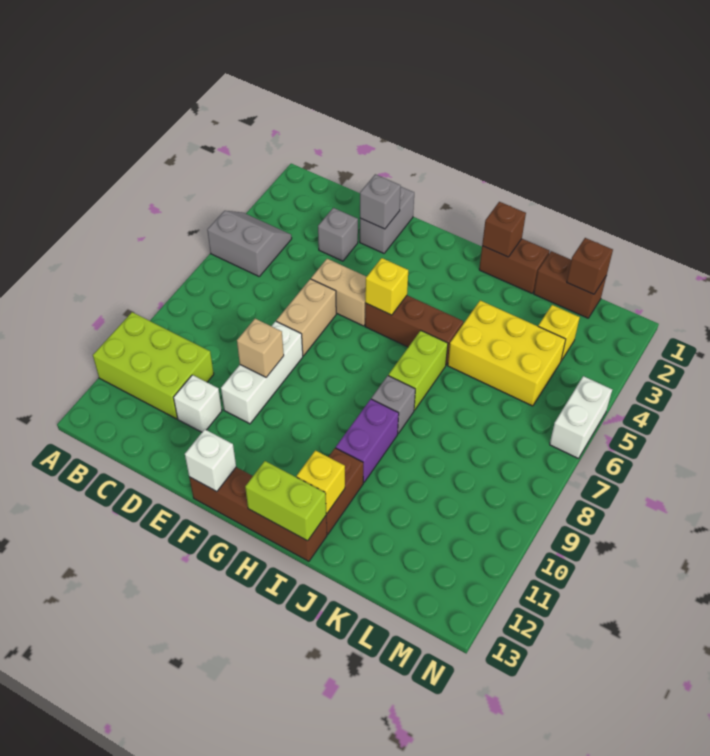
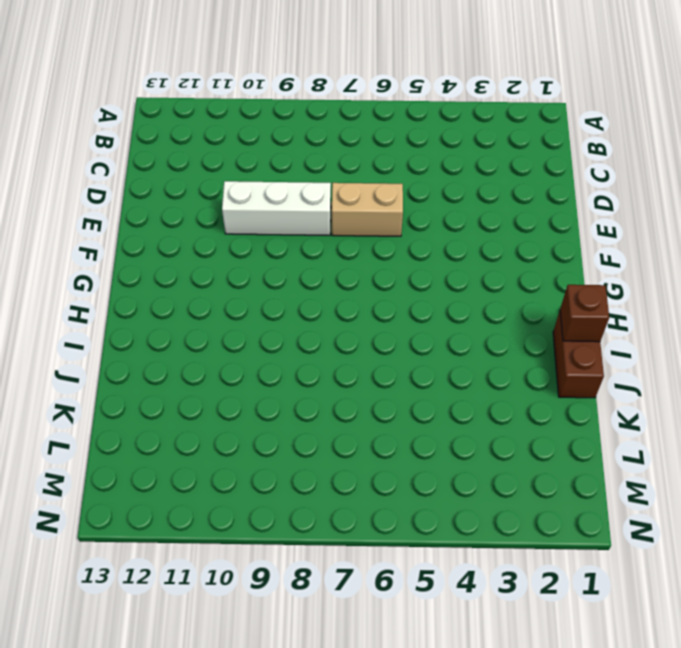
none -> grey slope A4:B5 level 1 top 5
none -> lime brick A10:C11 level 1
none -> grey brick D3 level 1

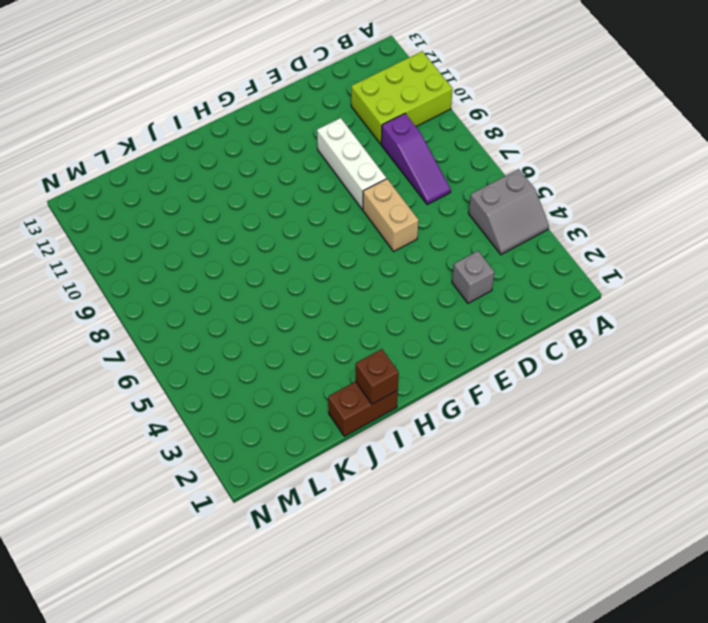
purple slope C7:C9 level 1 top 9 -> none
none -> white brick D11 level 1
none -> grey brick E1:E2 level 1
none -> tan brick E5:F5 level 1

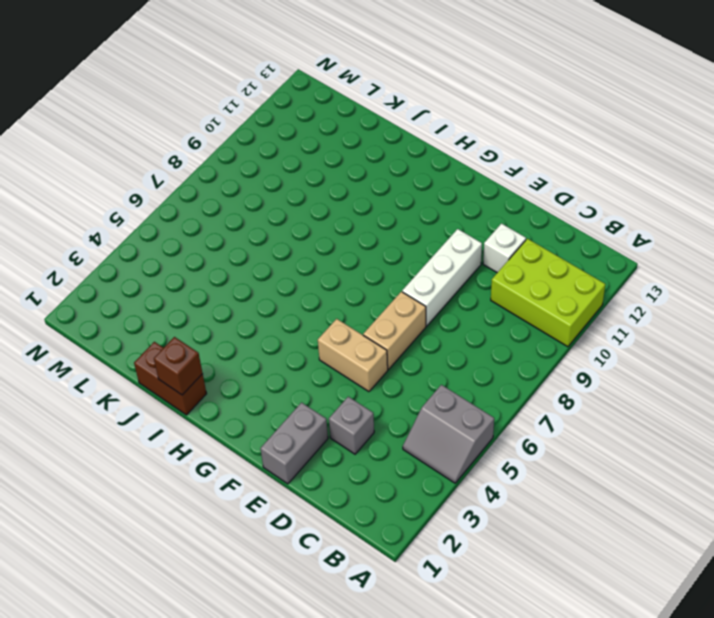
none -> brown brick F13:I13 level 1
none -> brown brick G5:I5 level 1
none -> lime brick I6:I7 level 1

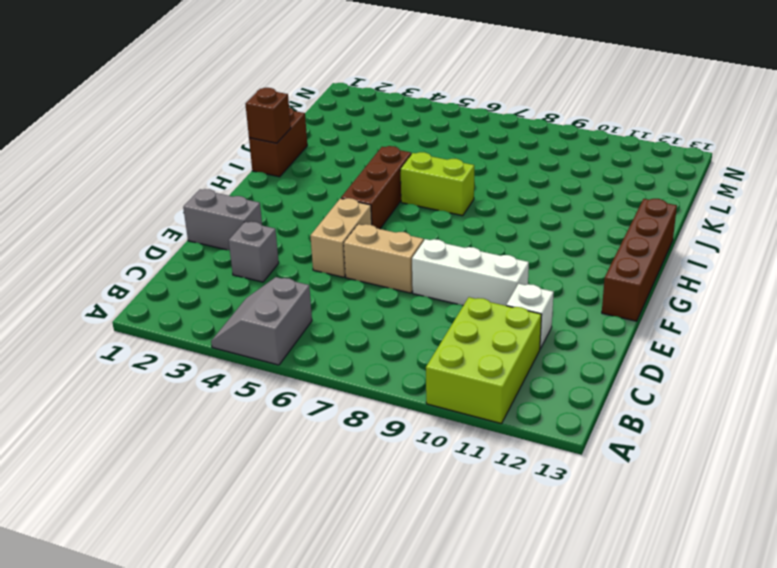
none -> grey brick I8 level 1
none -> purple brick I9:I10 level 1
none -> brown brick I11:I12 level 1

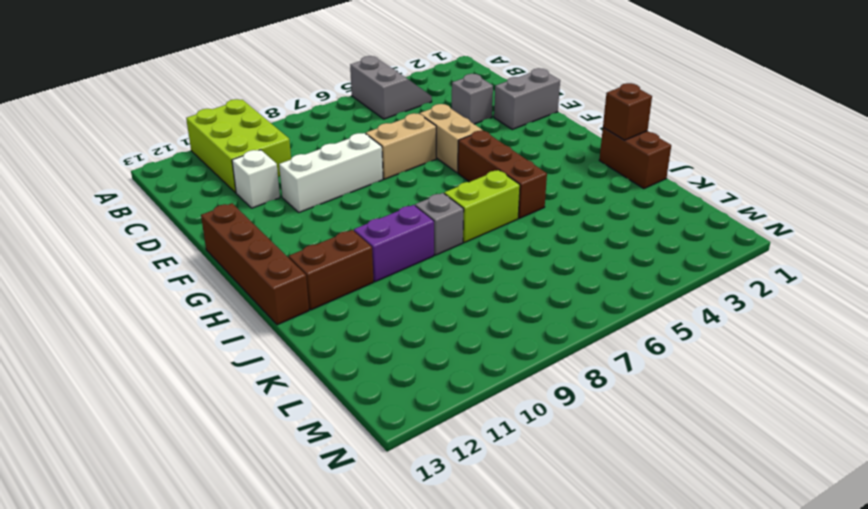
none -> yellow brick J4:L5 level 1
none -> brown brick K1:L1 level 1
none -> yellow brick L3 level 1

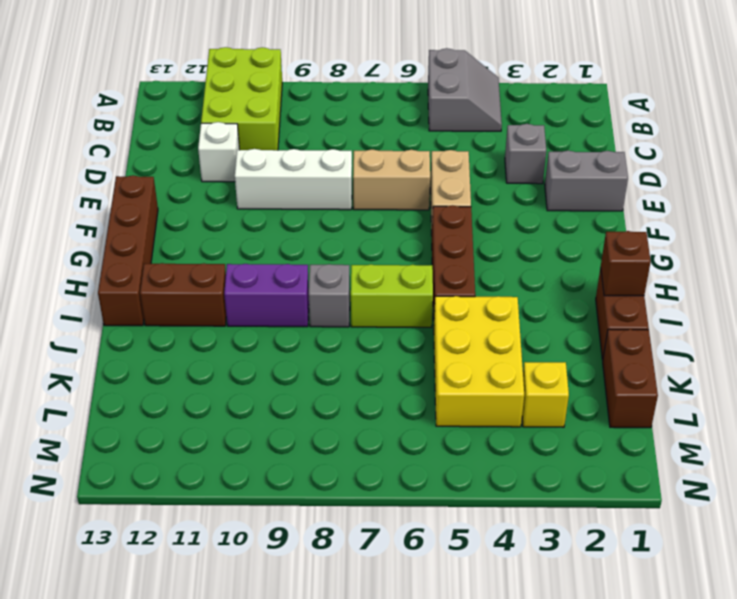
none -> white brick N5:N6 level 1
none -> grey brick E2 level 2
none -> tan brick E9 level 2

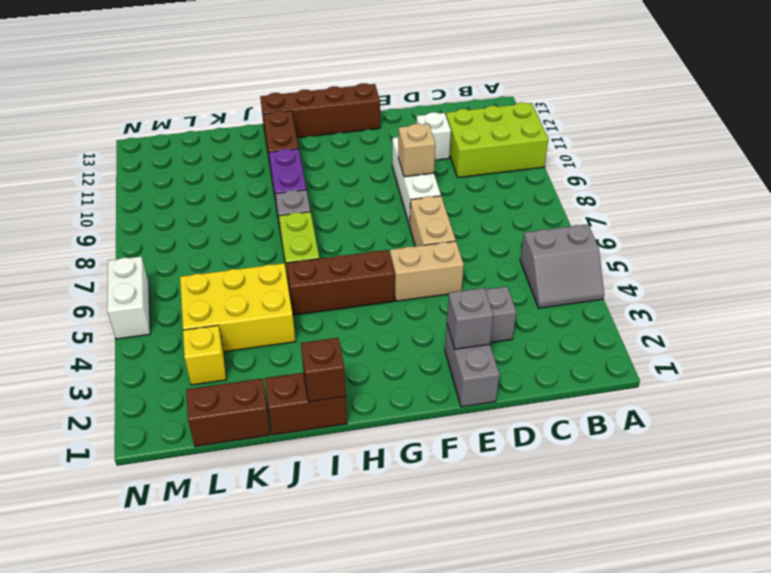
none -> white brick F13 level 2
none -> yellow brick G5 level 2
none -> lime brick H13:I13 level 2

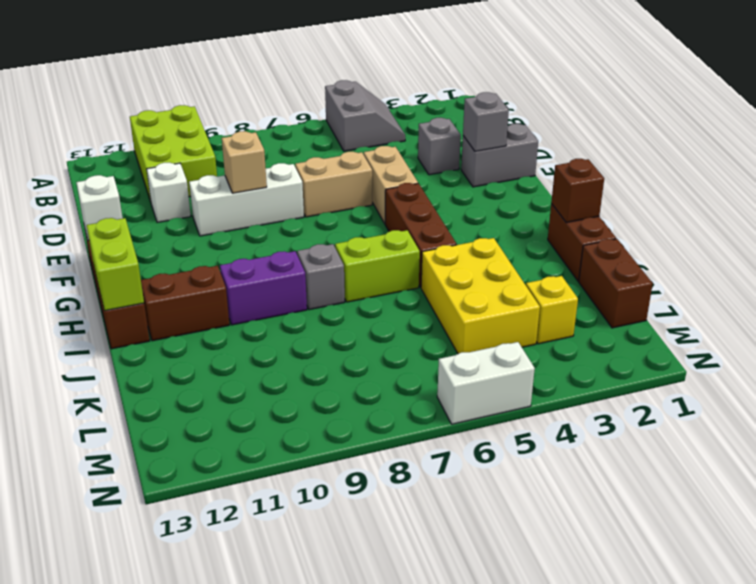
none -> yellow brick G5 level 2
none -> yellow brick I12 level 2
none -> brown brick L1 level 2

